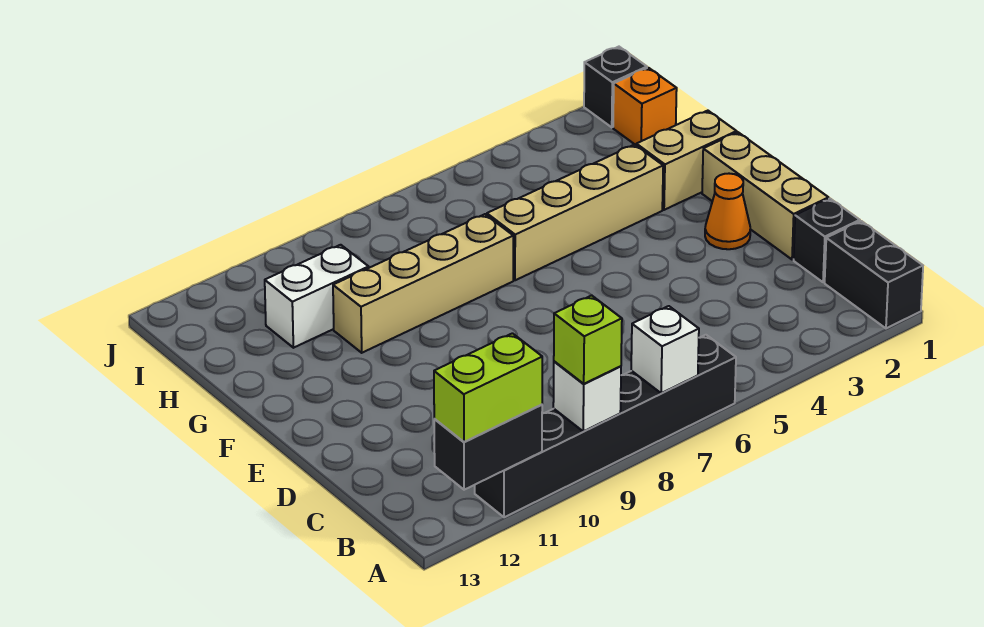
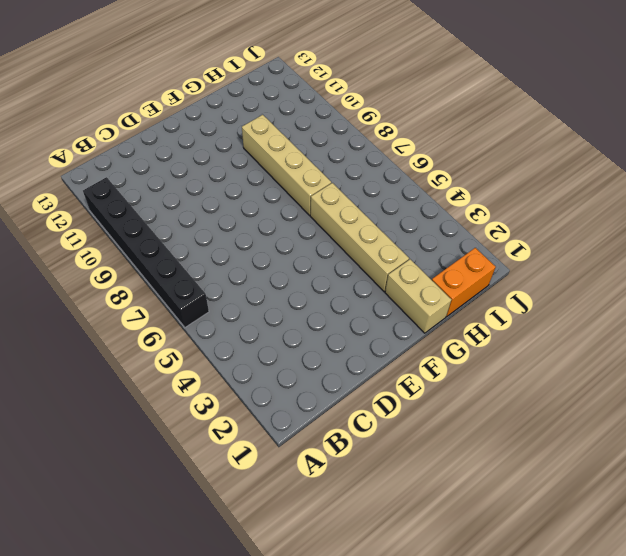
orange brick H1:I1 level 1 -> orange brick I1 level 1
none -> black brick A1:B1 level 1
none -> black brick C1 level 1
none -> tan brick D1:F1 level 1

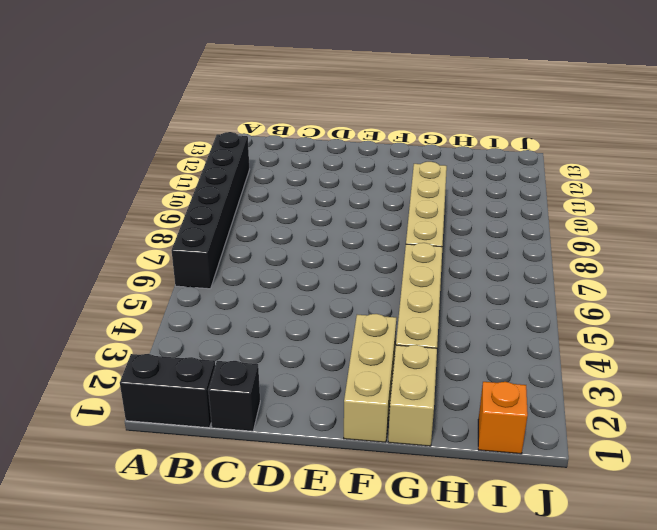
tan brick F1:F3 level 1 -> tan brick D1:F1 level 1
none -> orange cone E2 level 1
none -> white brick H10:H11 level 1
none -> black brick J1 level 1

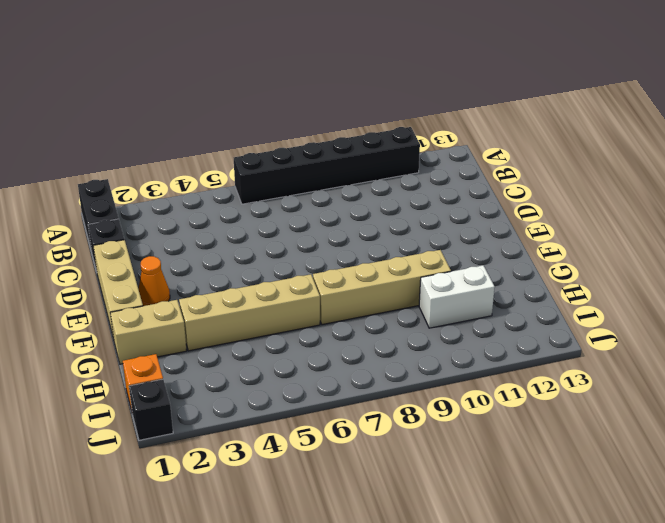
none -> white brick A7 level 2
none -> white brick A9 level 2
none -> black brick A11:A12 level 2

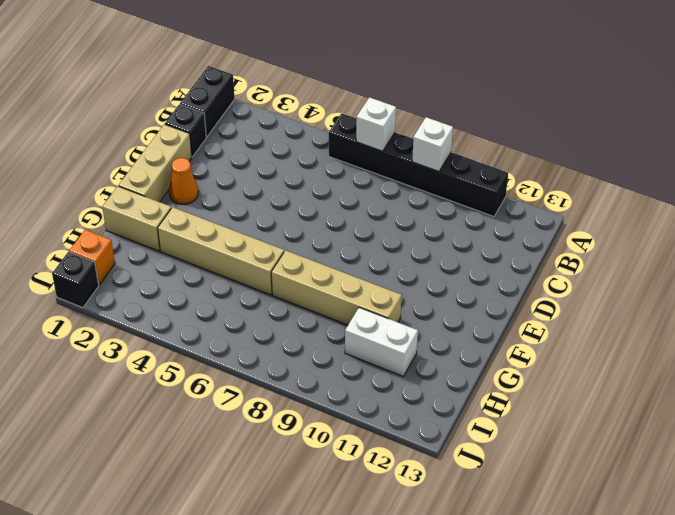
none -> black brick A11:A12 level 2
none -> lime brick A9 level 3
none -> lime brick A11:A12 level 3

